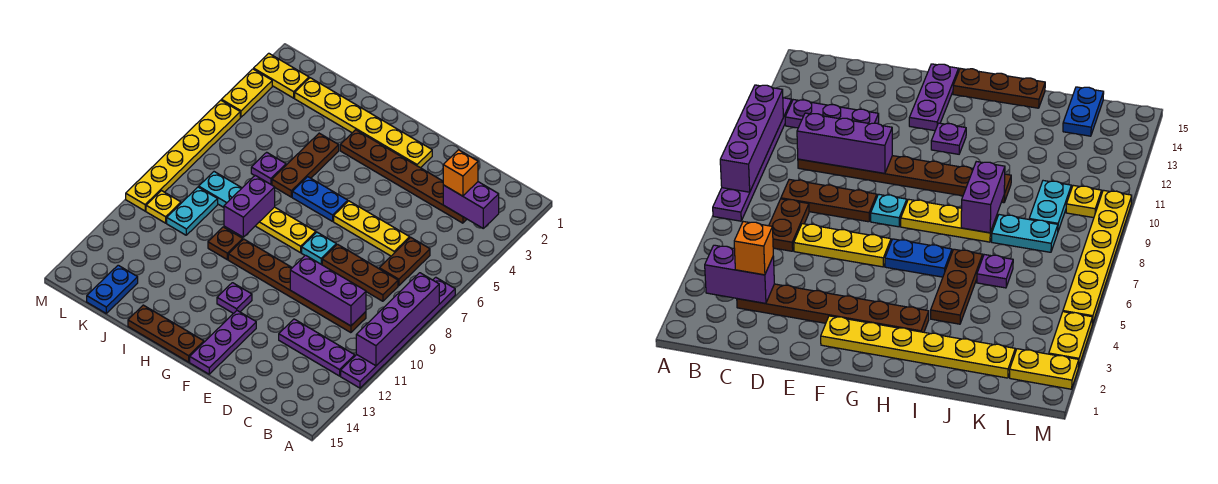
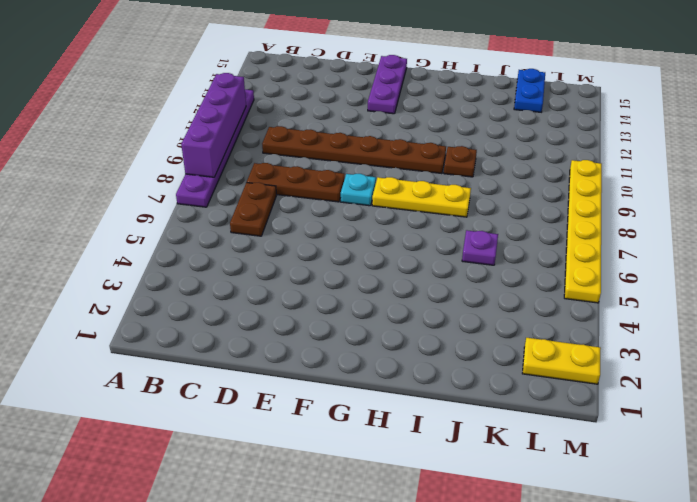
none -> purple plate B12:D12 level 1
none -> brown plate C3:H3 level 1
none -> yellow plate D6:F6 level 1

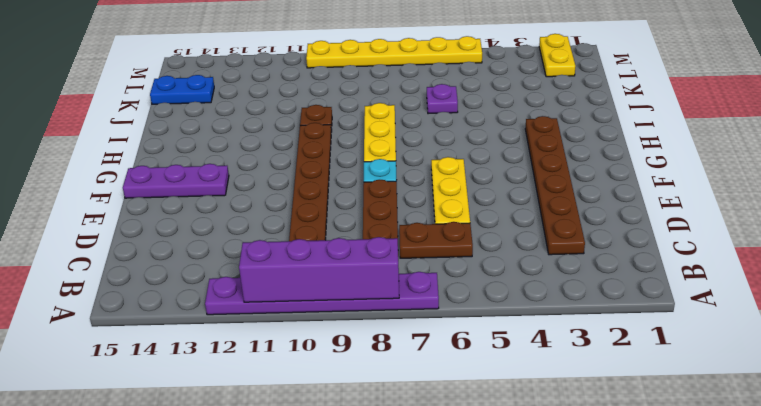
none -> purple plate B12:D12 level 1
none -> yellow plate F2:K2 level 1
none -> blue plate G6:H6 level 1

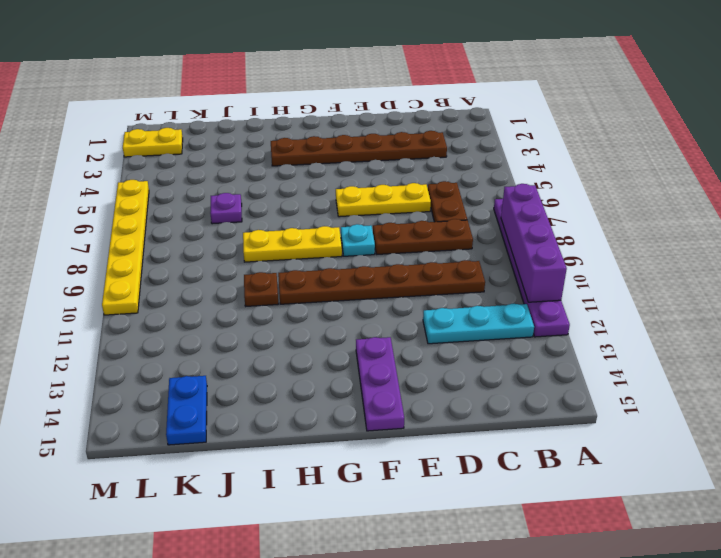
cyan plate B12:D12 level 1 -> purple plate B12:D12 level 1
none -> yellow plate F2:K2 level 1
none -> blue plate G6:H6 level 1
none -> purple plate G12 level 1

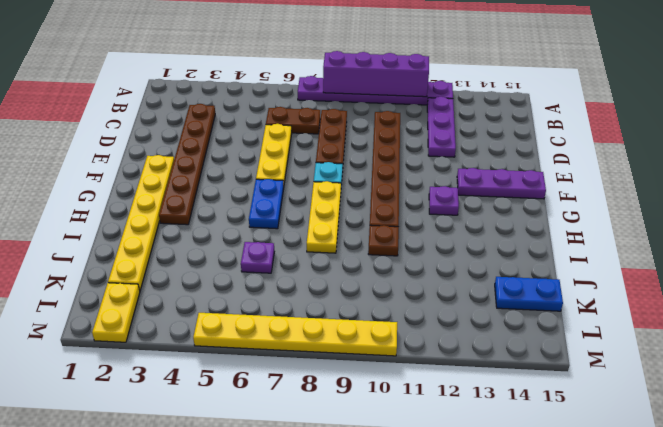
none -> brown plate G15:I15 level 1
none -> brown plate I4:I6 level 1
none -> cyan plate J8:K8 level 1

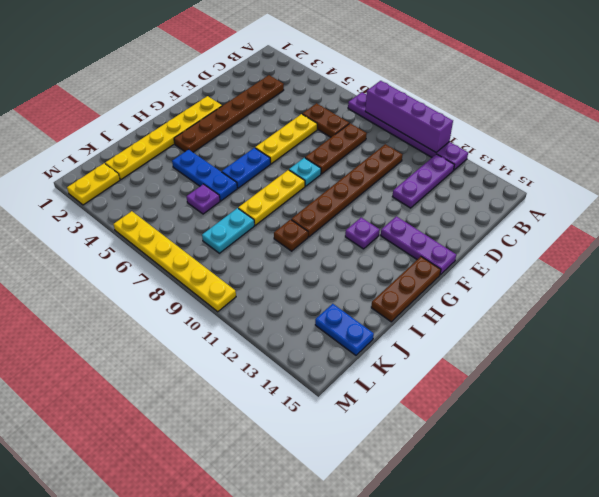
blue plate I4:I6 level 1 -> brown plate I4:I6 level 1
none -> cyan plate K9:K10 level 1
none -> yellow plate L10 level 1
none -> yellow plate M3:M4 level 1

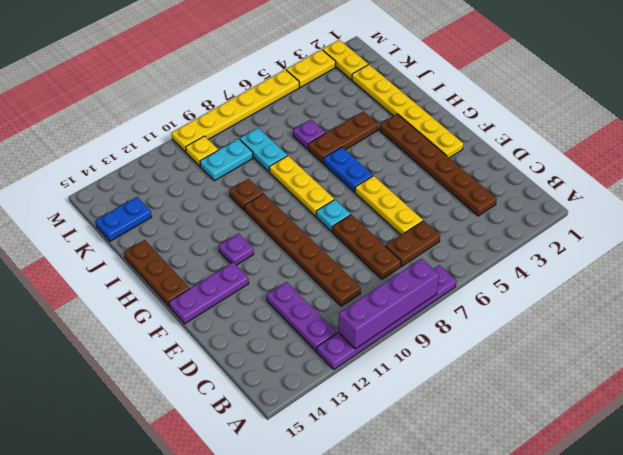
none -> purple brick B3:C3 level 2
none -> purple brick C10:E10 level 2
none -> purple brick I8:I9 level 2

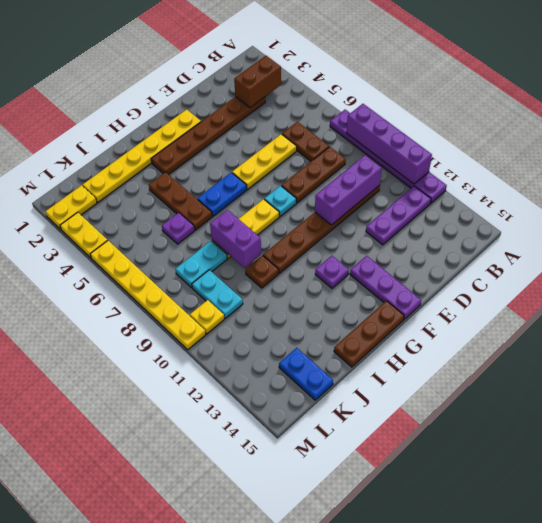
brown brick B3:C3 level 2 -> purple brick B3:C3 level 2
none -> orange brick C3 level 3

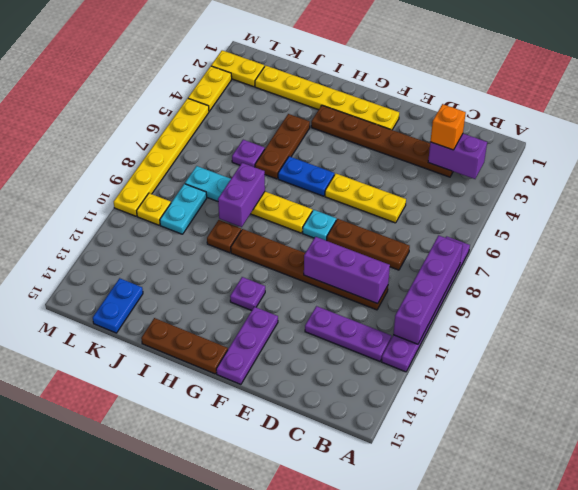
none -> brown plate C6:C7 level 1

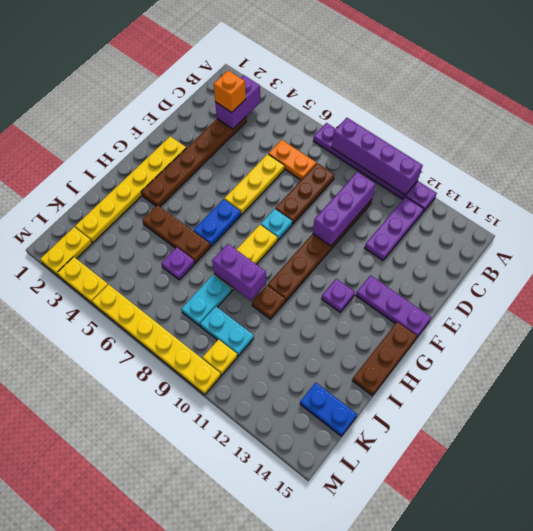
orange plate C6:C7 level 1 -> brown plate C6:C7 level 1

